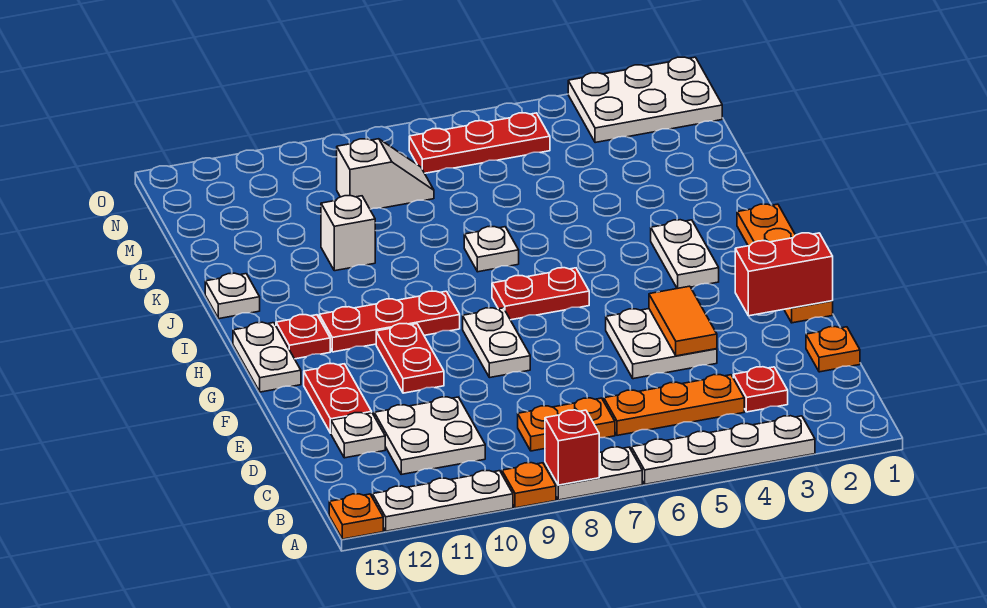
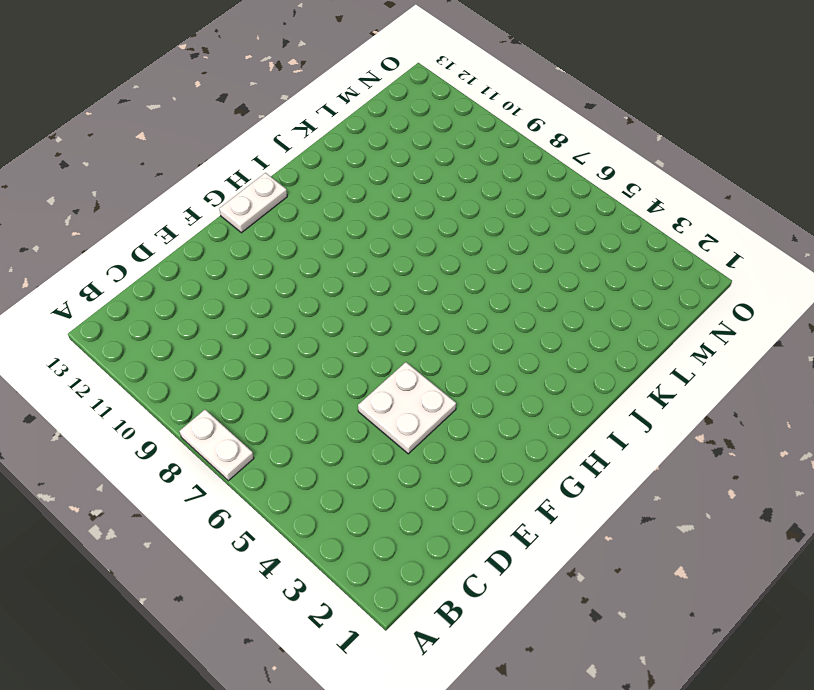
none -> white plate A3:A6 level 1
none -> orange plate A9 level 1
none -> white plate A10:A12 level 1
none -> orange plate A13 level 1

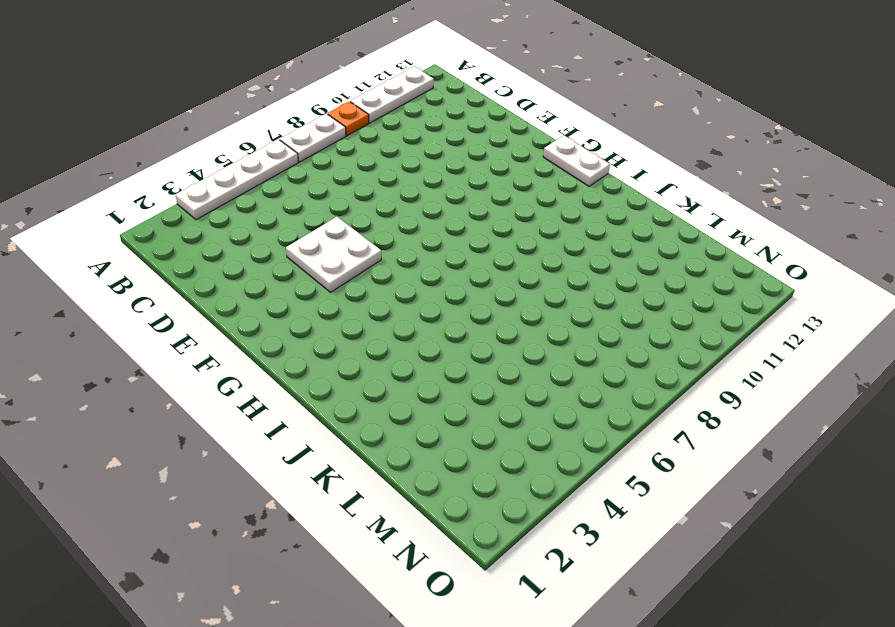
none -> orange plate A13 level 1
none -> red plate C3 level 1
none -> orange plate C4:C6 level 1
none -> orange plate C7:C8 level 1

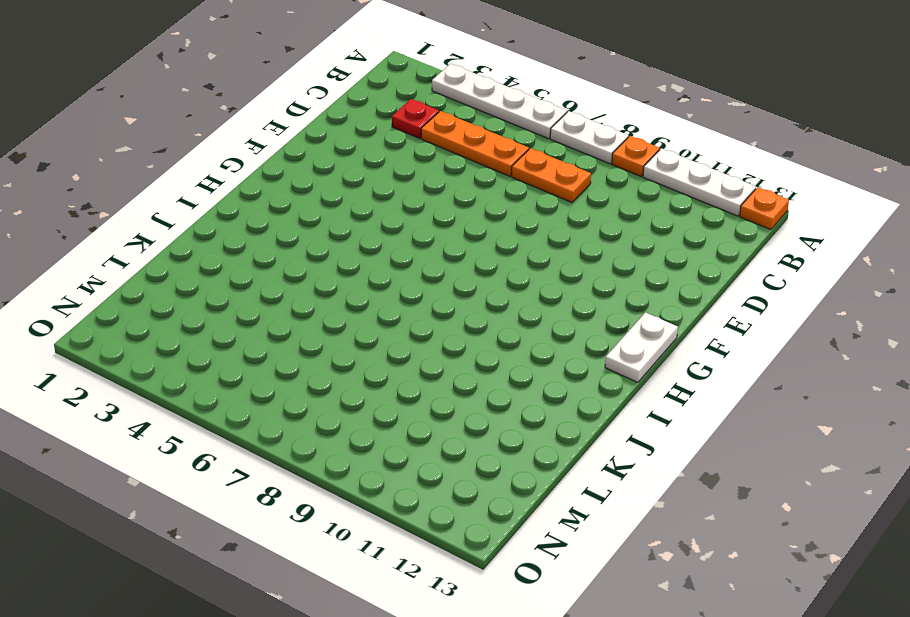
none -> white plate C10:D11 level 1
none -> orange plate D1 level 1
none -> white plate D12 level 1
none -> white plate E4:F5 level 1

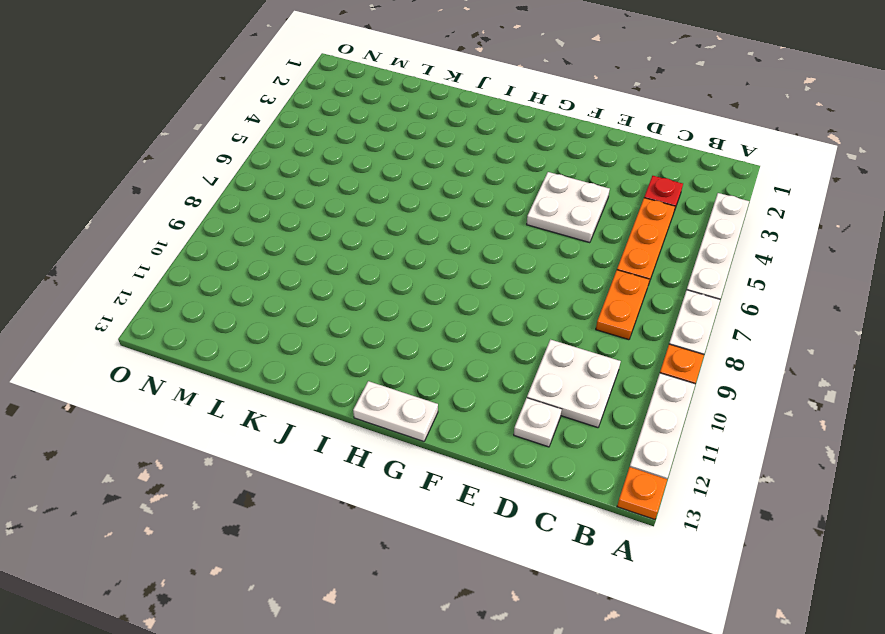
none -> orange plate D1 level 1
none -> red plate E12:F12 level 1
none -> orange plate F1:I1 level 1
none -> white plate F8:G8 level 1

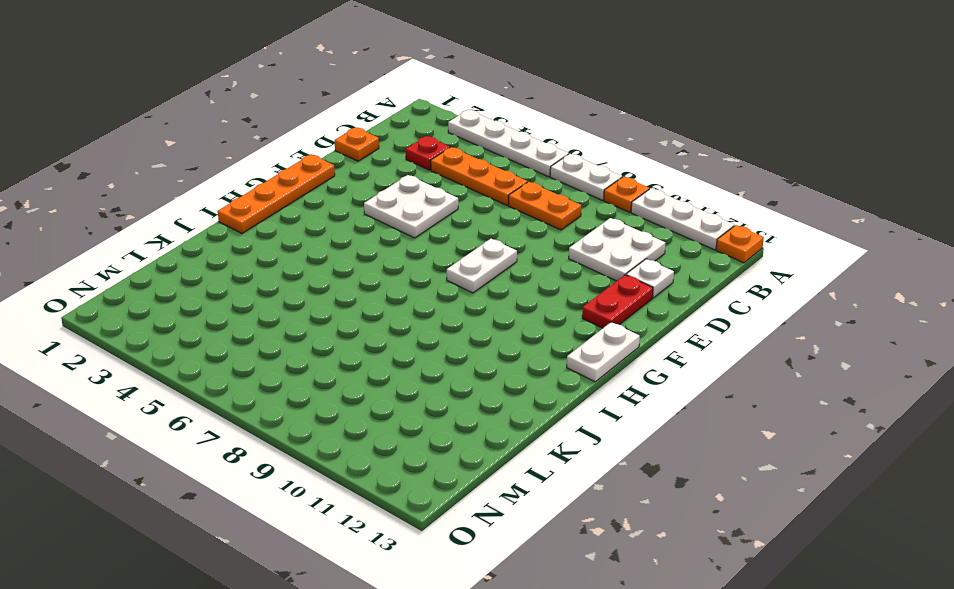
none -> red plate F10:G10 level 1
none -> white plate H3:I3 level 1
none -> red plate H6:H7 level 1
none -> red plate H9:H11 level 1

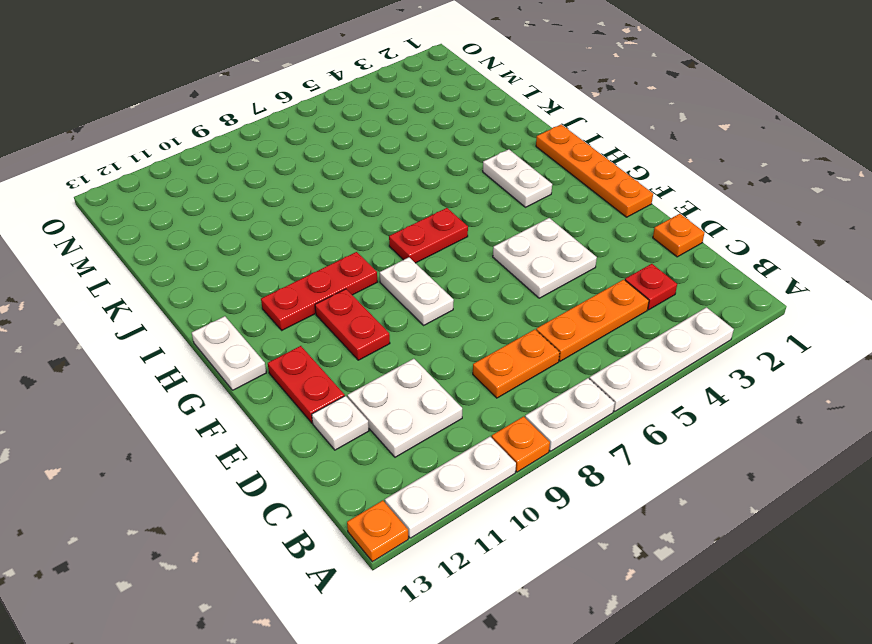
none -> red plate H12 level 1
none -> white plate J7 level 1
none -> white plate J13 level 1
none -> white brick K10 level 1

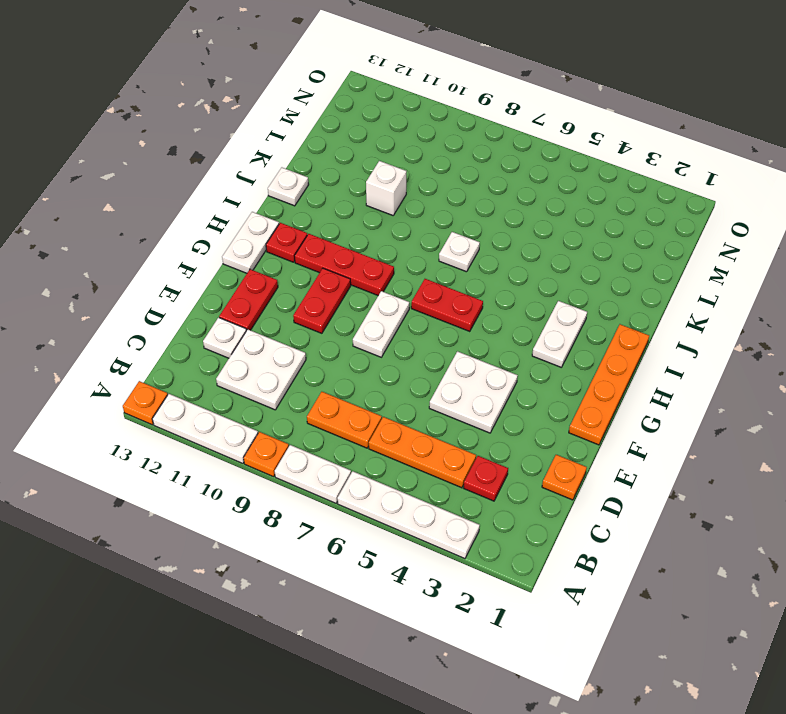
none -> white slope M8:M9 level 1 top 9
none -> white plate N1:O3 level 1
none -> red plate N5:N7 level 1
none -> red brick A8 level 2

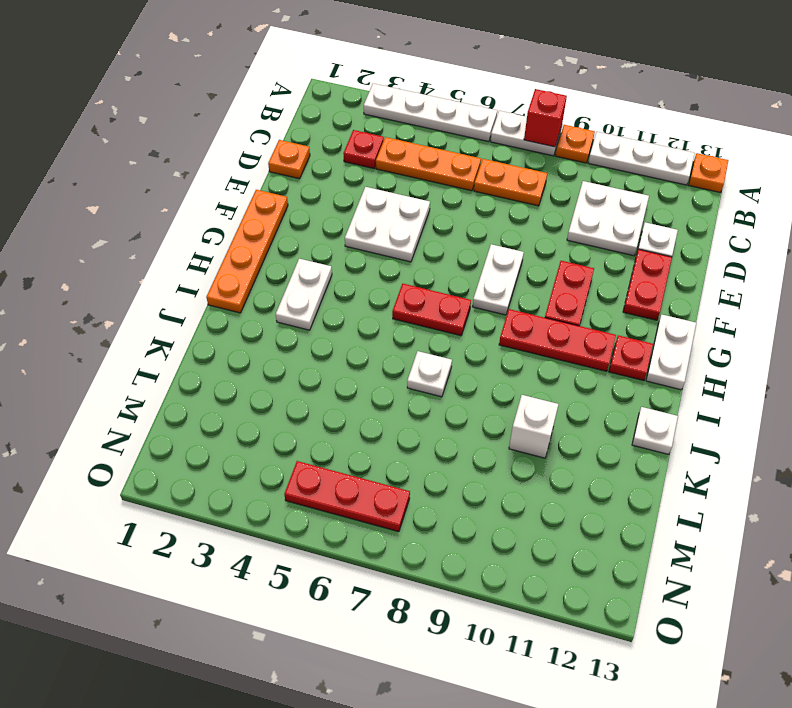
none -> white slope M8:M9 level 1 top 9
none -> white plate N1:O3 level 1
none -> orange tile E4:F4 level 2
none -> red brick F1:F2 level 2

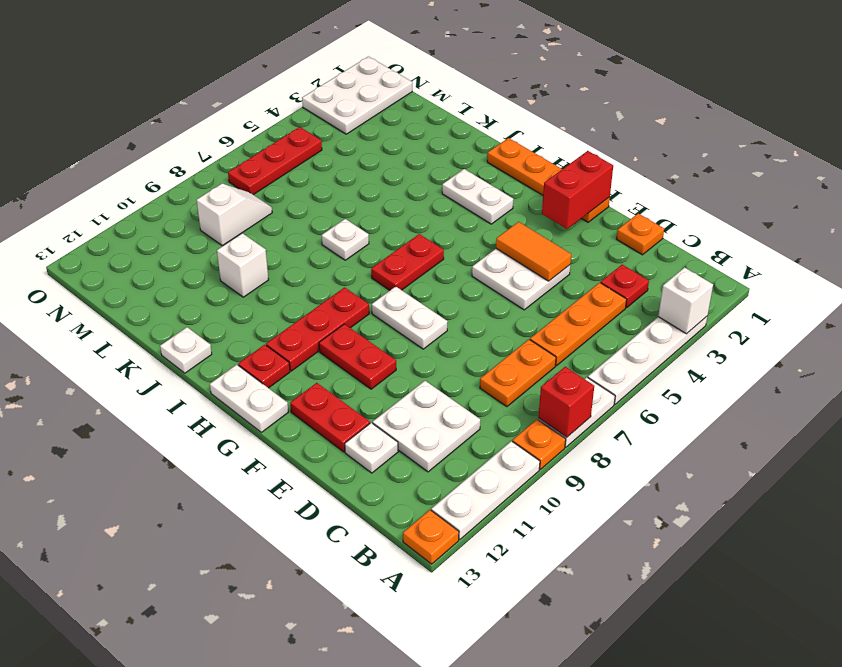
white brick A3 level 2 -> none

